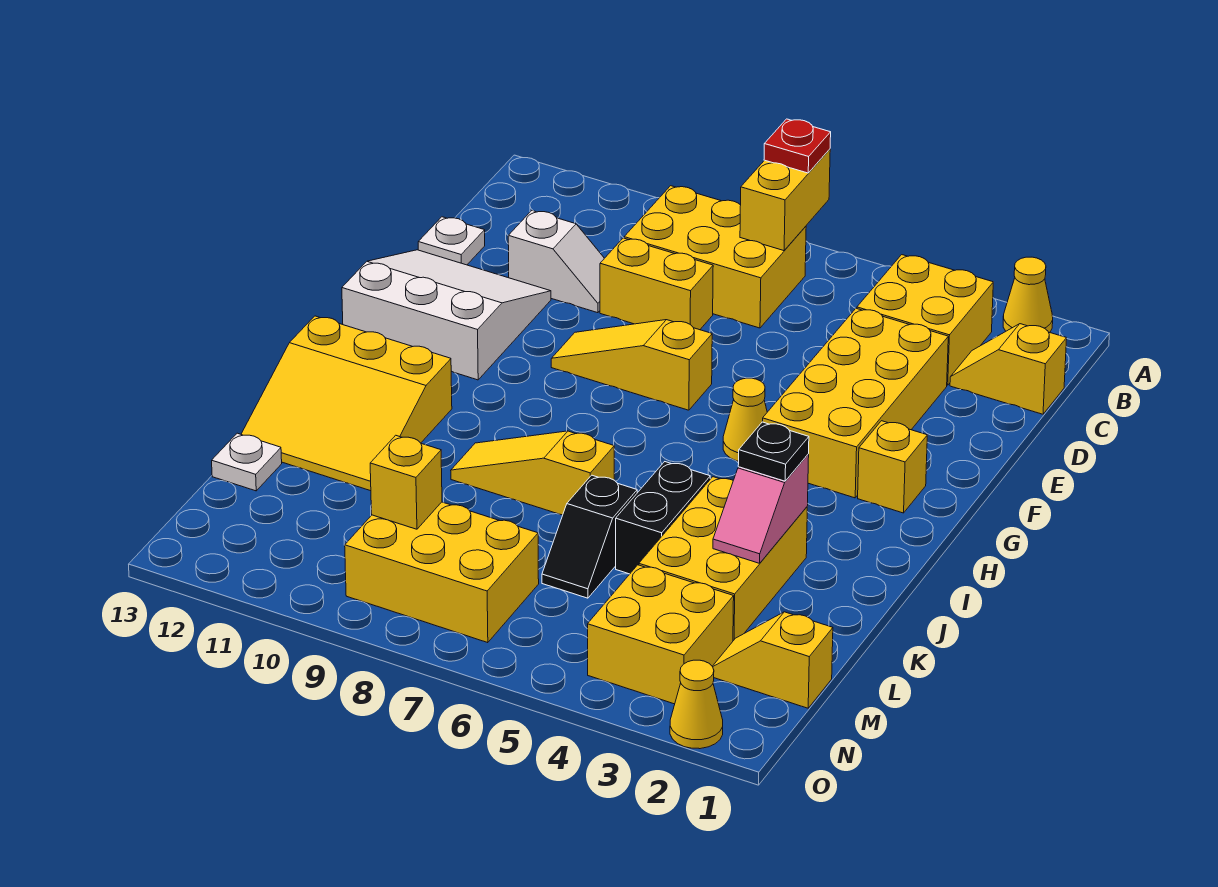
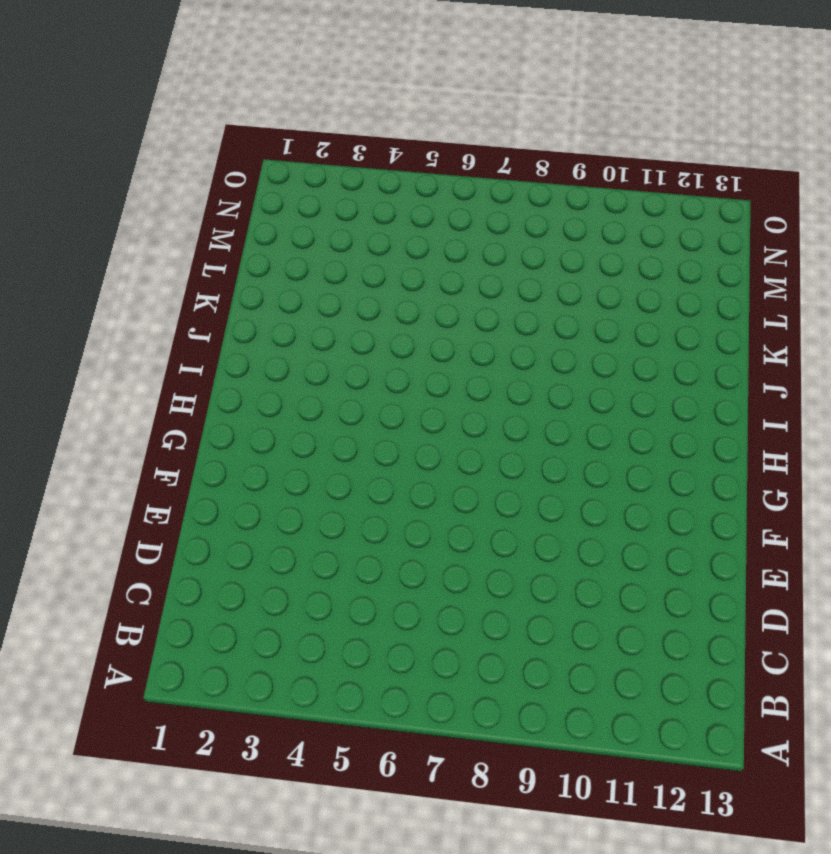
none -> yellow cone A2 level 1
none -> yellow brick B3:C4 level 1
none -> yellow brick B7:C9 level 1

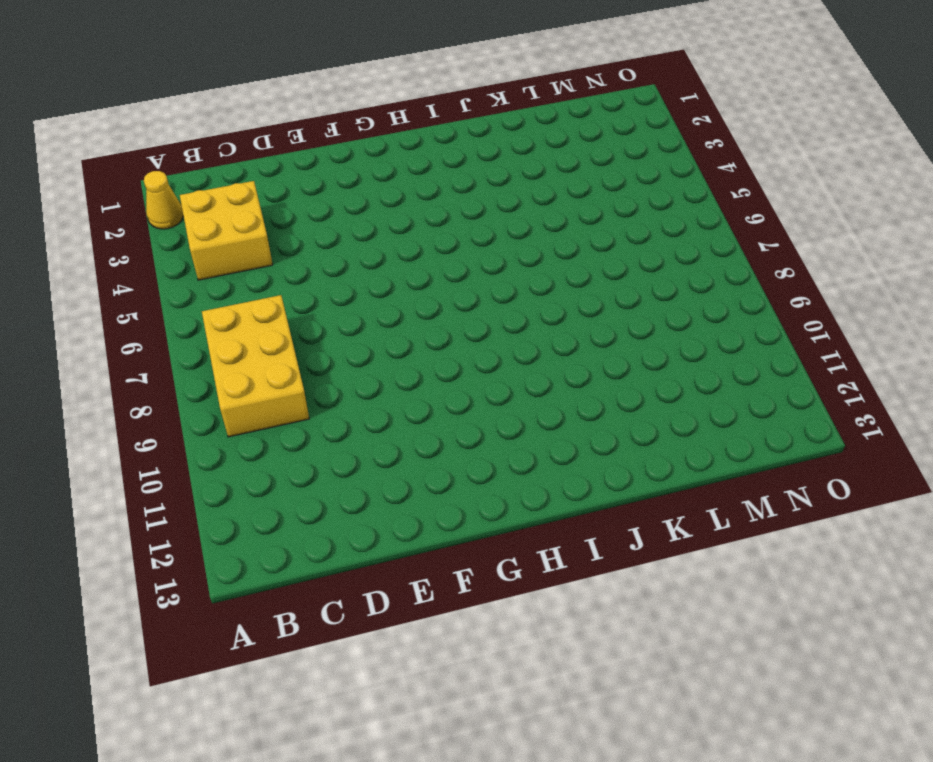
none -> yellow slope C1:C2 level 1 top 1
none -> yellow brick D3:G4 level 1
none -> yellow brick D8:D9 level 1

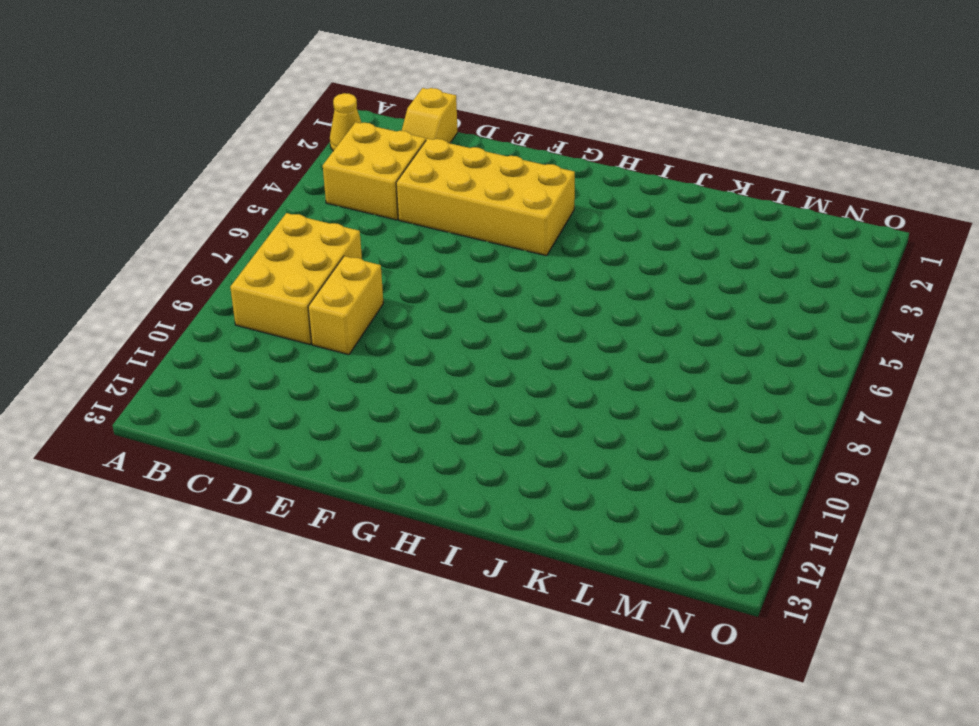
none -> white slope D10:D11 level 1 top 11
none -> white plate D13 level 1
none -> white slope E11:G13 level 1 top G

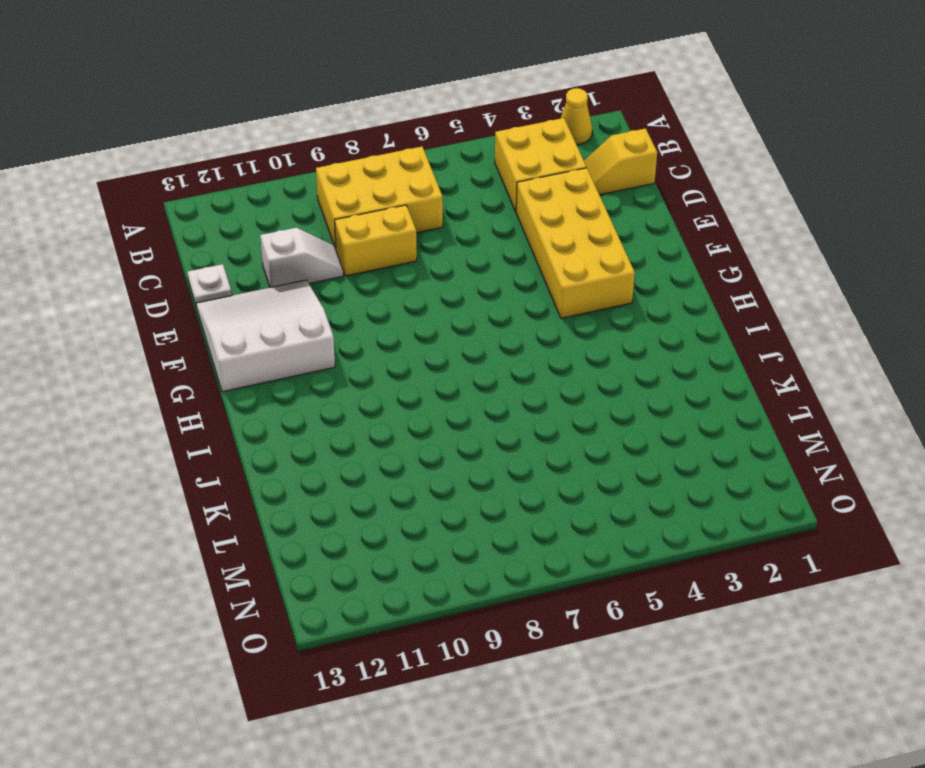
none -> yellow slope F7:F9 level 1 top 7
none -> yellow brick G2 level 1
none -> yellow cone G5 level 1

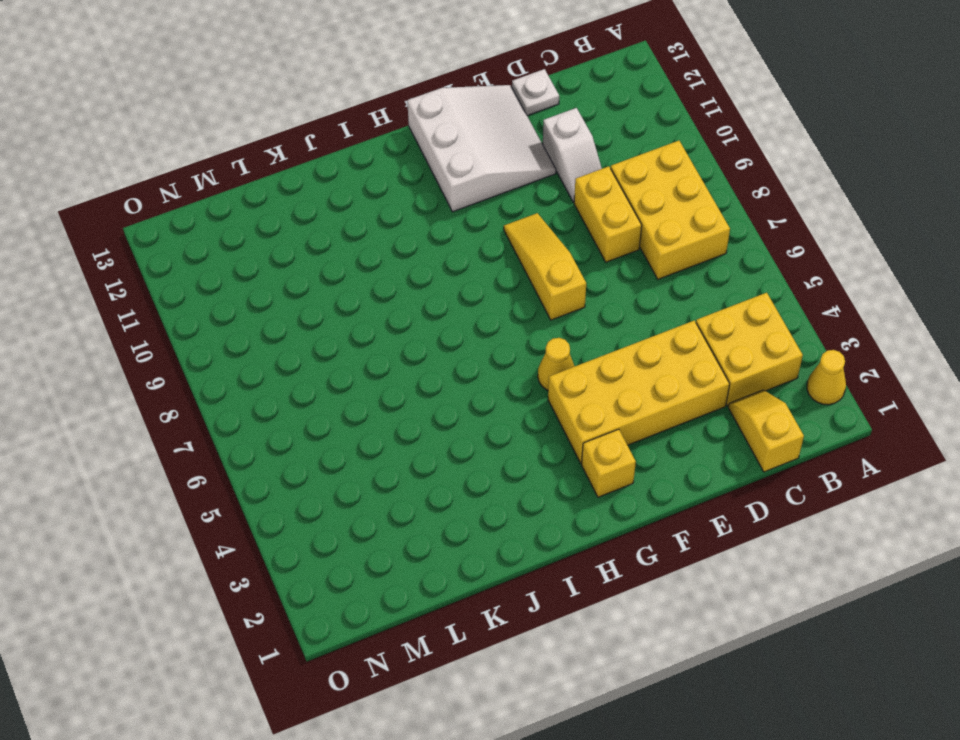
none -> yellow slope I11:K13 level 1 top I
none -> yellow brick J3:L4 level 1
none -> black brick J5:K5 level 1

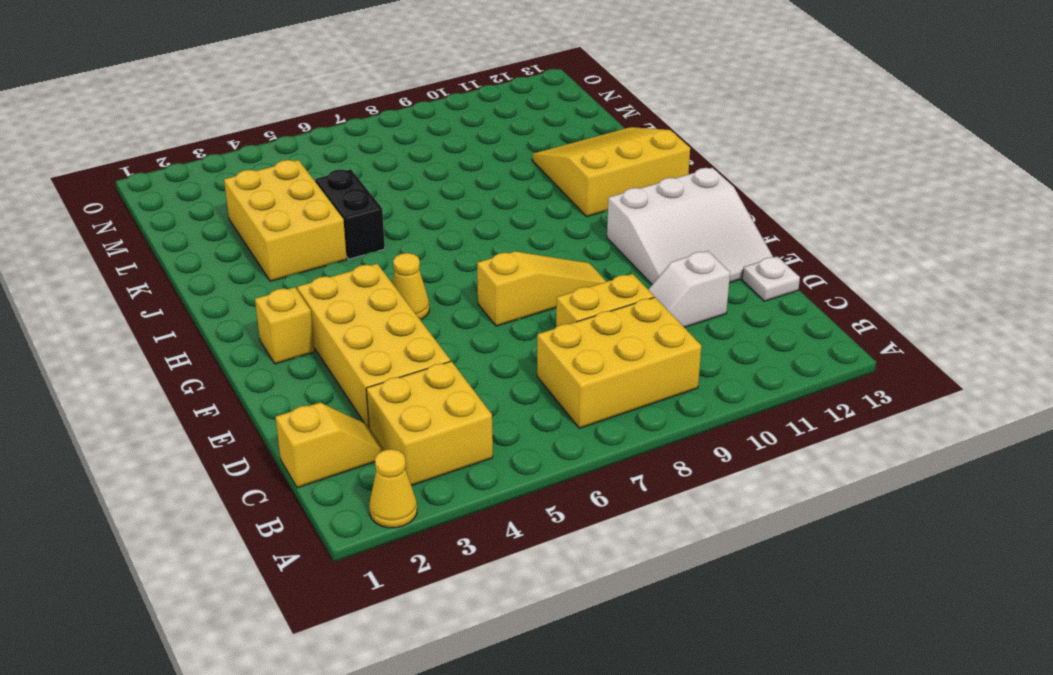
none -> yellow slope J7:J9 level 1 top 7
none -> black slope K6:L6 level 1 top K
none -> white plate L13 level 1

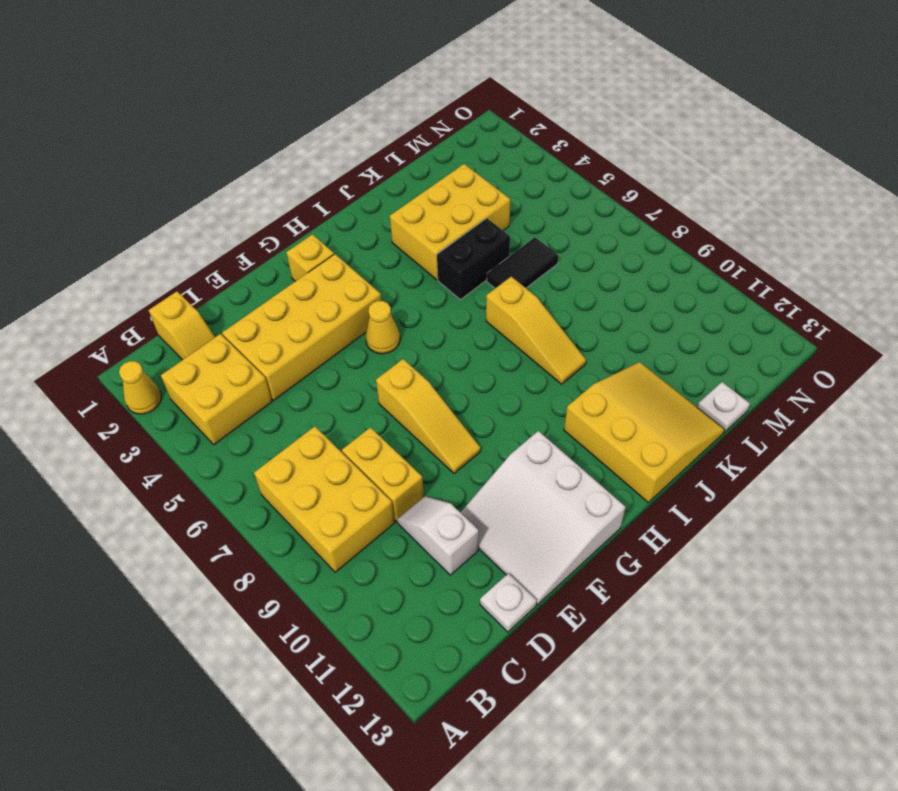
black tile K6:L6 level 1 -> black slope K6:L6 level 1 top K
none -> yellow slope M1:M2 level 1 top 1
none -> yellow brick M3:N4 level 1
none -> yellow brick M7:N9 level 1

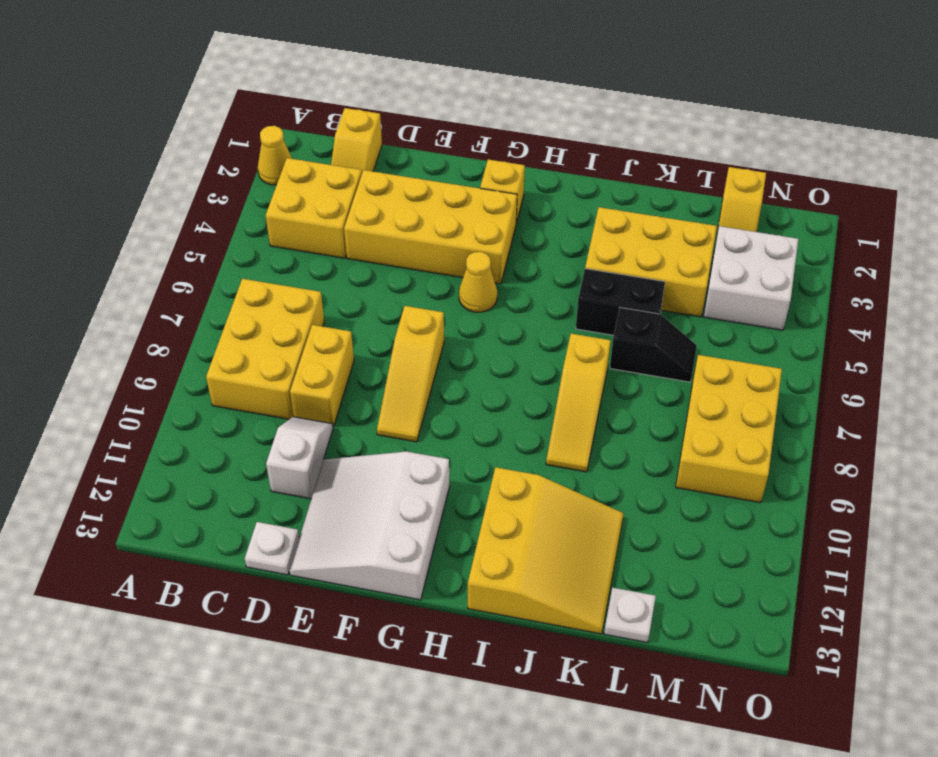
white brick M3:N4 level 1 -> yellow brick M3:N4 level 1
none -> yellow cone O2 level 1
none -> yellow brick A7:B7 level 2
none -> pink slope J3:K3 level 2 top J

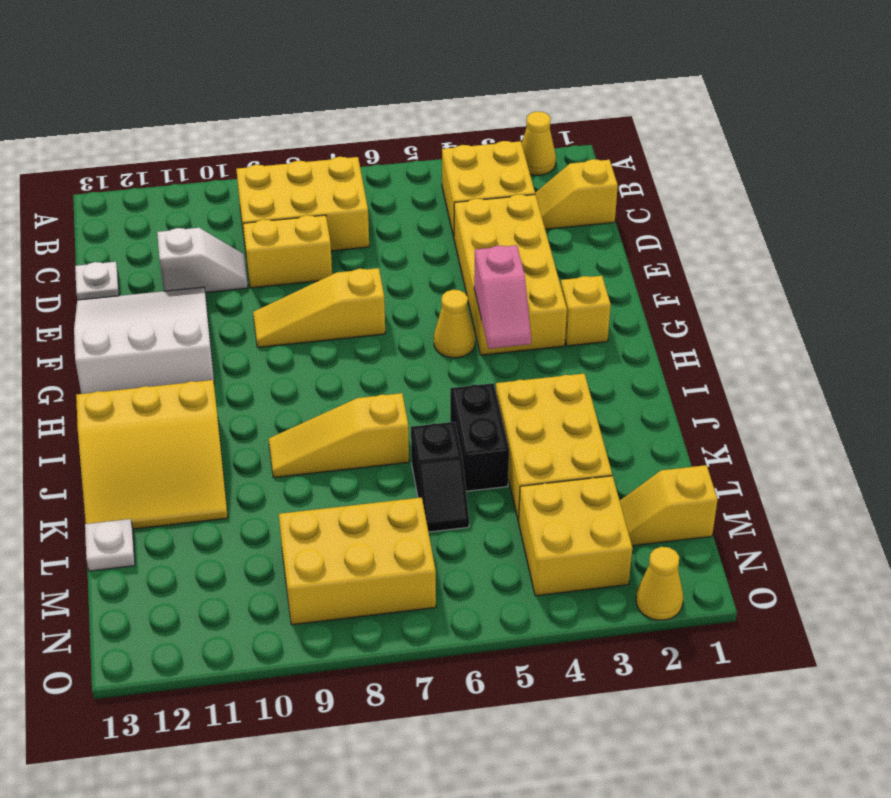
pink slope G4:H4 level 2 top G -> pink slope J3:K3 level 2 top J
none -> yellow brick A7:B7 level 2
none -> yellow brick M9 level 2
none -> red plate A7 level 3

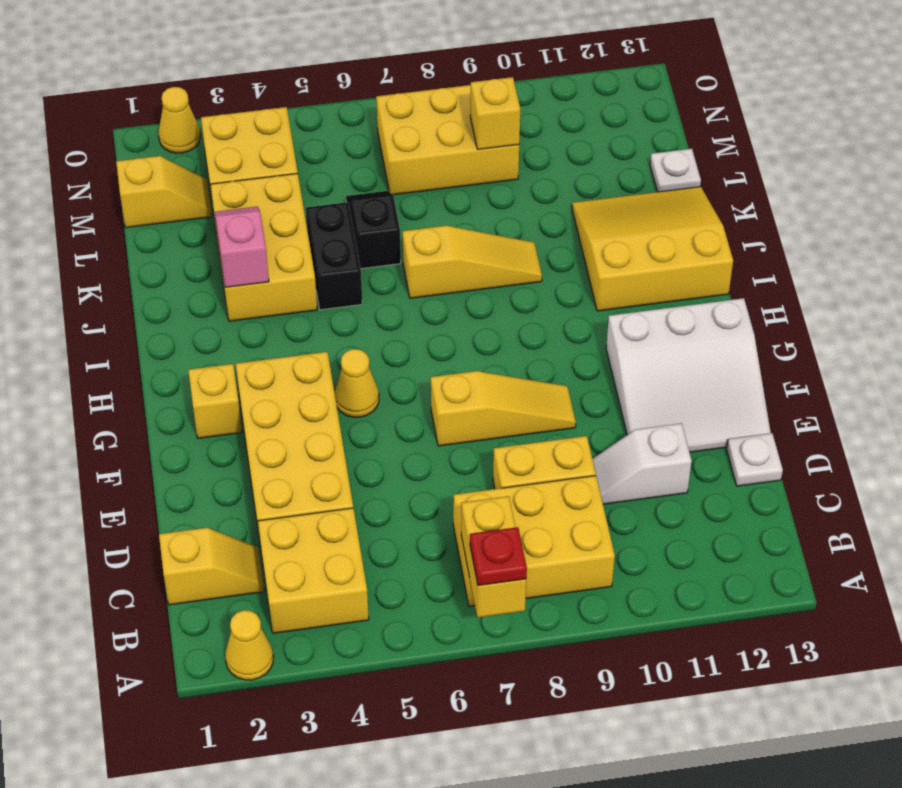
none -> black plate J3 level 3

